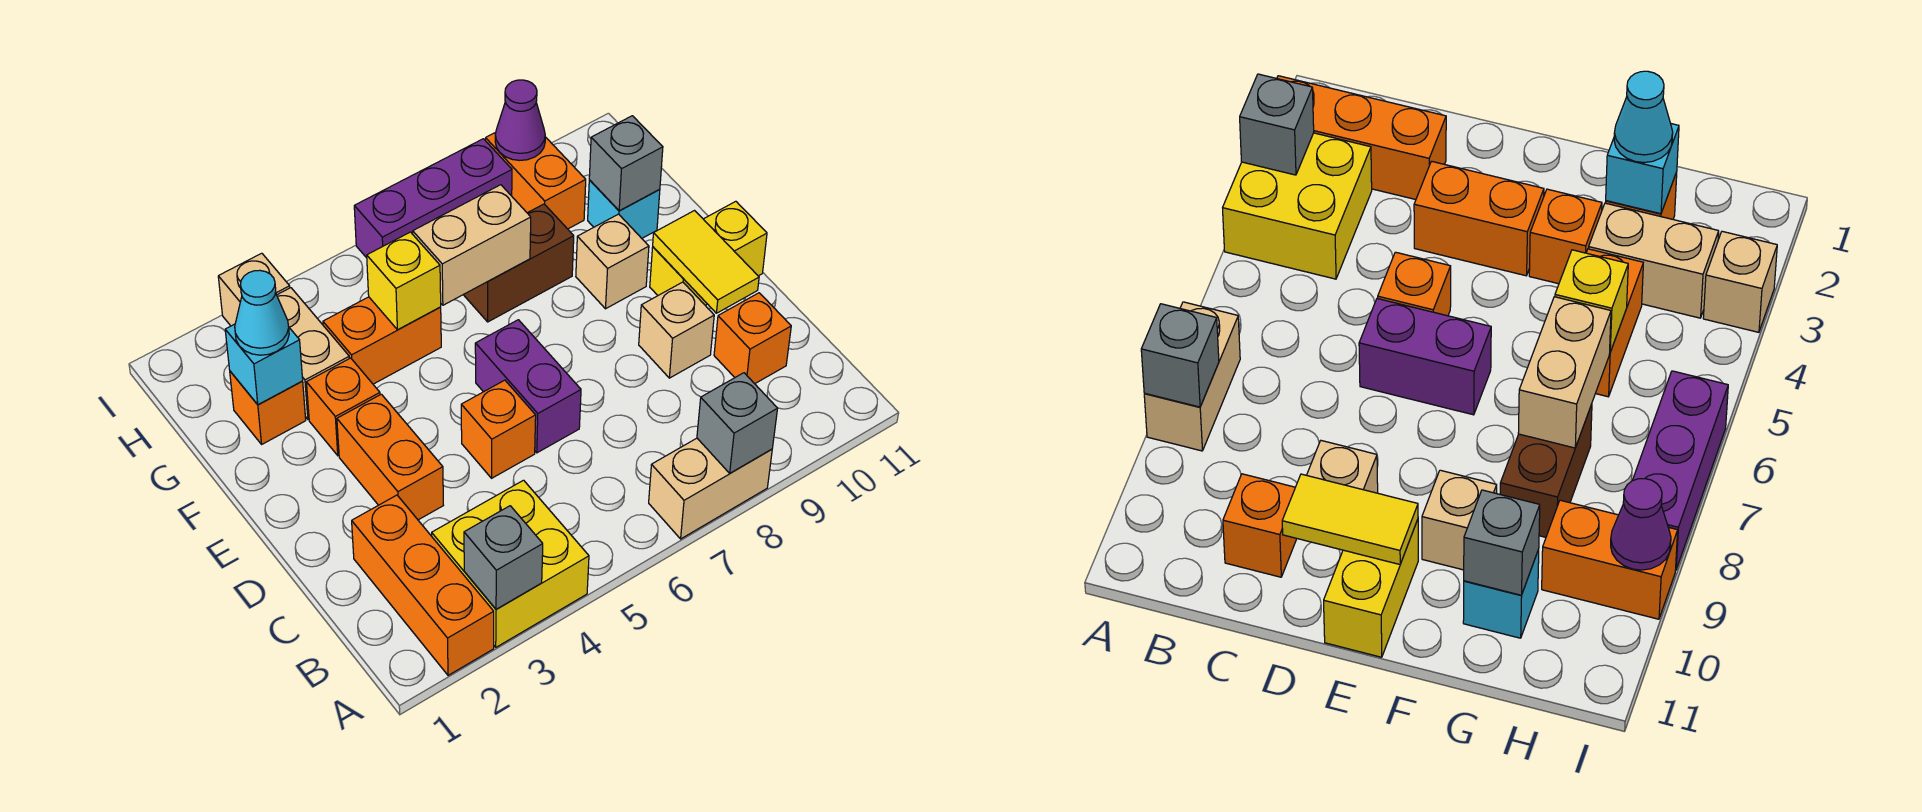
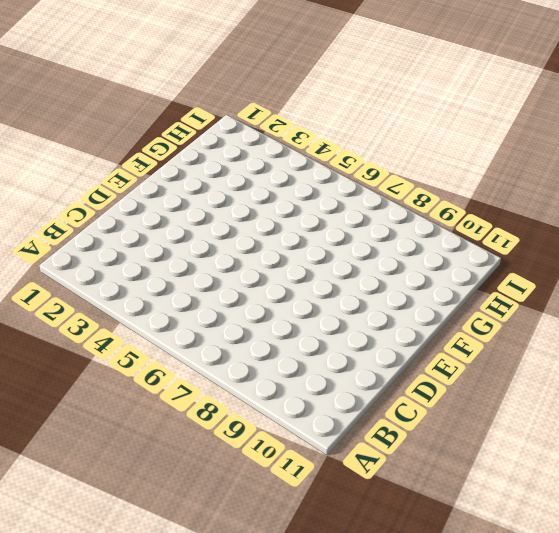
none -> orange brick A2:C2 level 1
none -> yellow brick A3:B4 level 1
none -> tan brick A7:A8 level 1

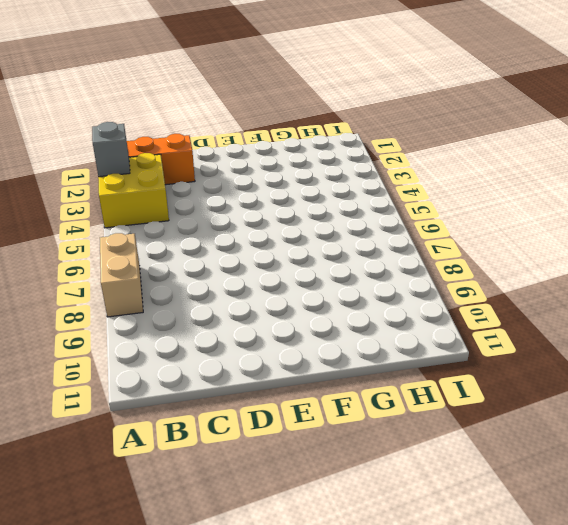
none -> orange brick C10 level 1
none -> orange brick D3:E3 level 1
none -> orange brick D5 level 1

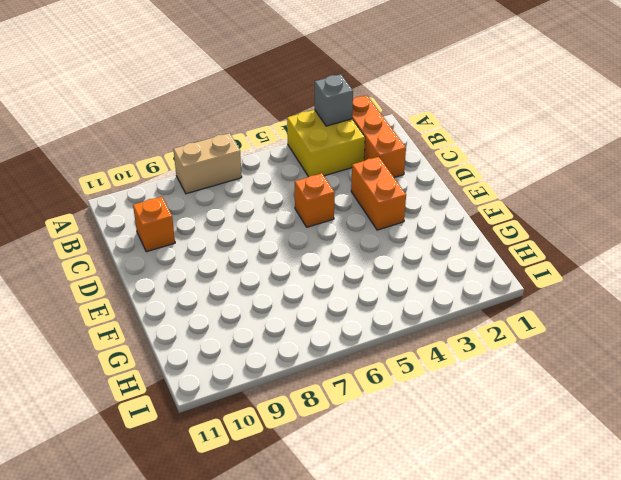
none -> purple brick D6:E6 level 1
none -> tan brick D9 level 1
none -> yellow brick E10:E11 level 1

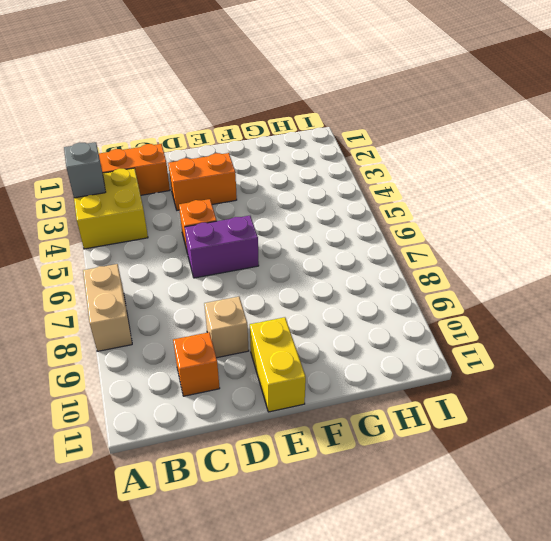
none -> orange brick F3 level 1
none -> tan brick F9 level 1
none -> orange brick G2 level 1

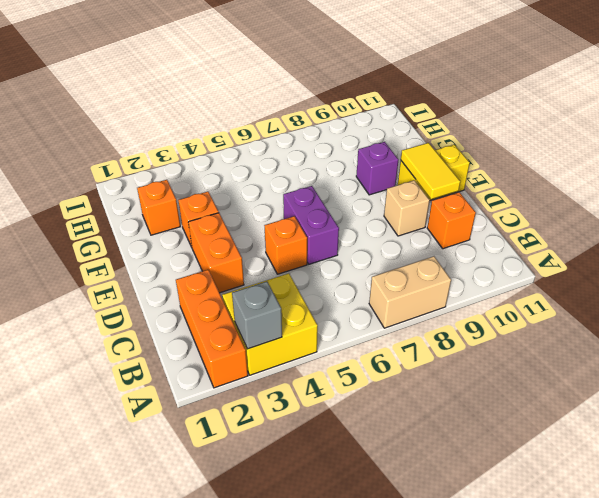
purple brick F9 level 1 -> tan brick F9 level 1
none -> tan brick G3:H3 level 1
none -> orange brick G4:G5 level 1
none -> brown brick G7:G8 level 1

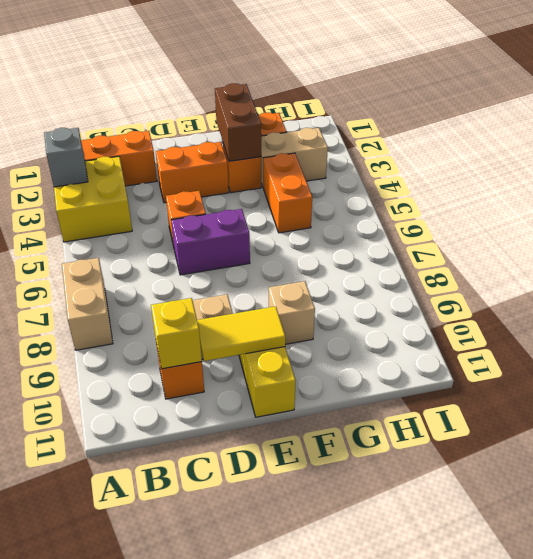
yellow brick C10 level 2 -> yellow brick G5 level 2
brown brick F2:F3 level 2 -> brown brick G7:G8 level 1
none -> cyan brick G10 level 1
none -> orange brick H9:I9 level 1
none -> tan brick I3 level 1

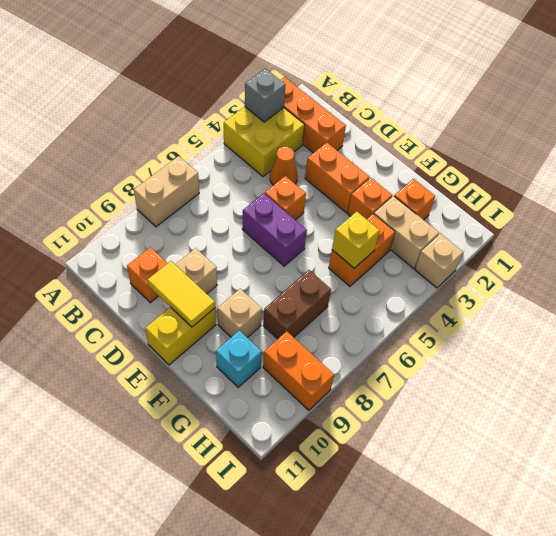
orange cone C4 level 1 -> none
none -> purple brick I6:I8 level 1
none -> grey brick A8 level 2
none -> cyan brick G2 level 2

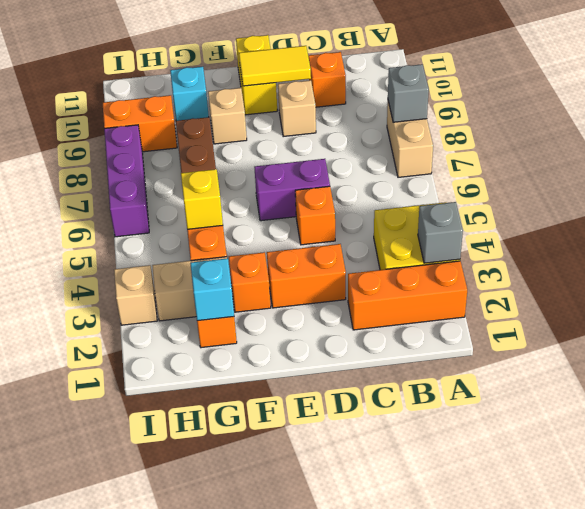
none -> tan brick G6:G7 level 2
none -> grey brick G10 level 2
none -> purple cone I9 level 2

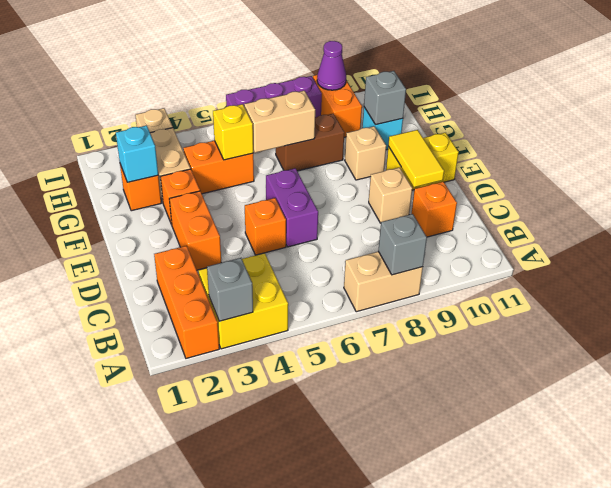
none -> cyan cone G2 level 3

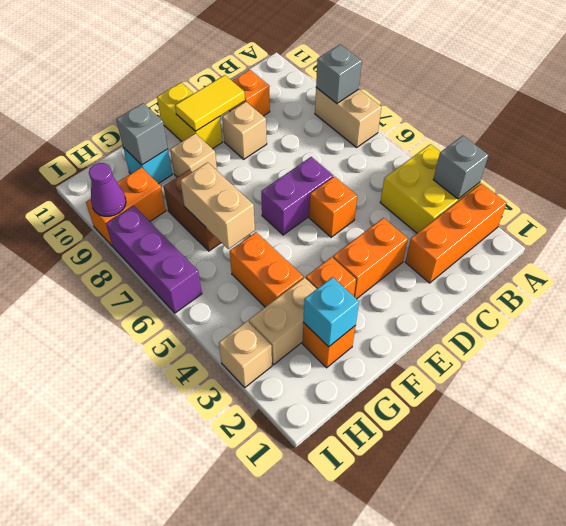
none -> yellow brick G5 level 2
none -> cyan cone G2 level 3

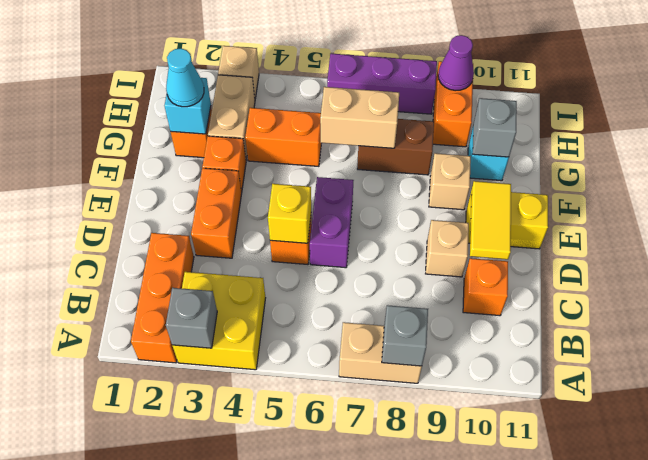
yellow brick D5 level 2 -> yellow brick G5 level 2

